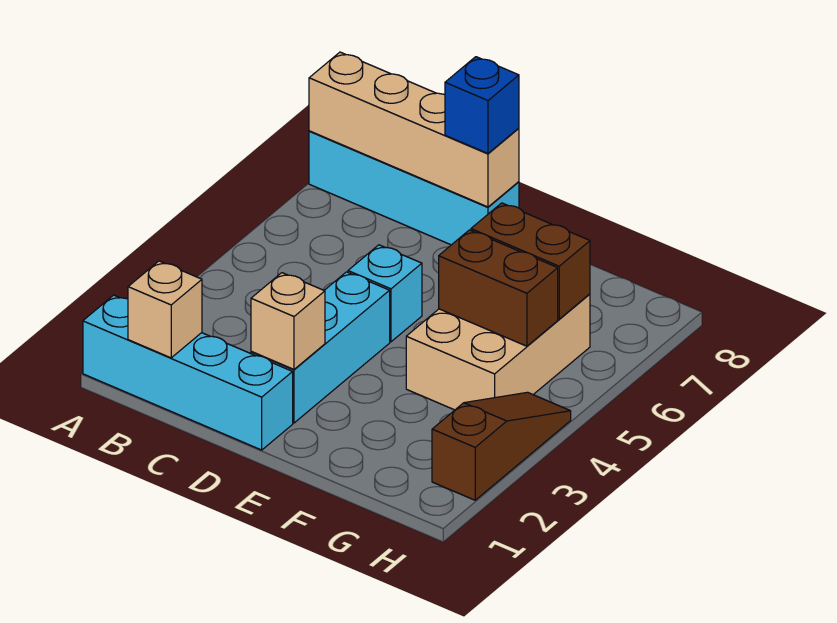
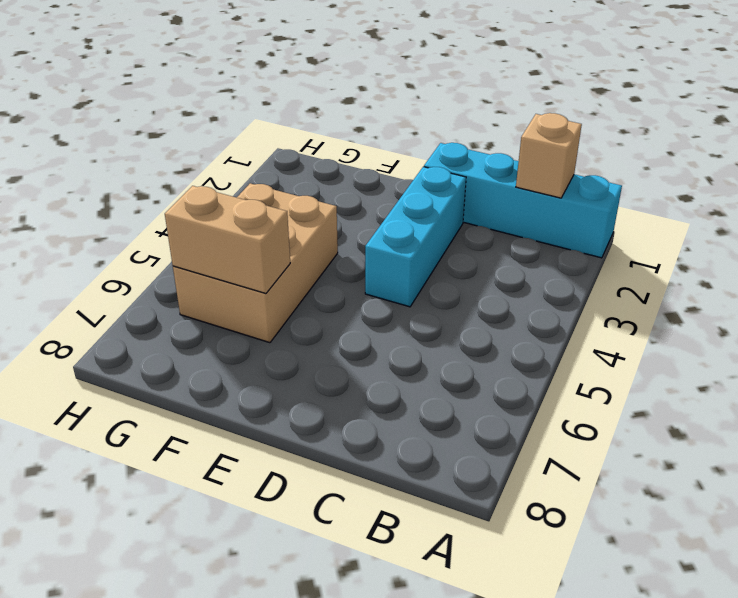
tan brick F6:G6 level 2 -> brown brick F6:G6 level 2
none -> cyan brick A8:D8 level 1
none -> cyan brick D5 level 1
none -> brown slope H2:H4 level 1 top 2

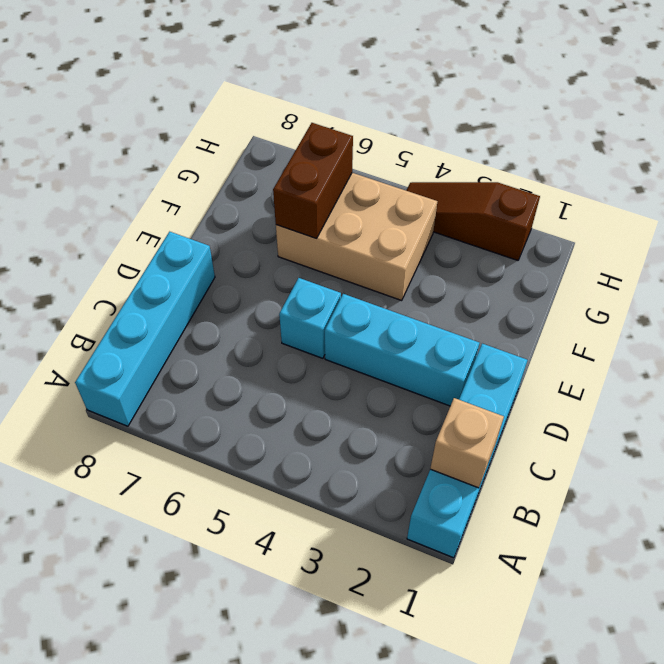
none -> tan brick A8:D8 level 2
none -> tan brick D2 level 2
none -> brown brick F5:G5 level 2

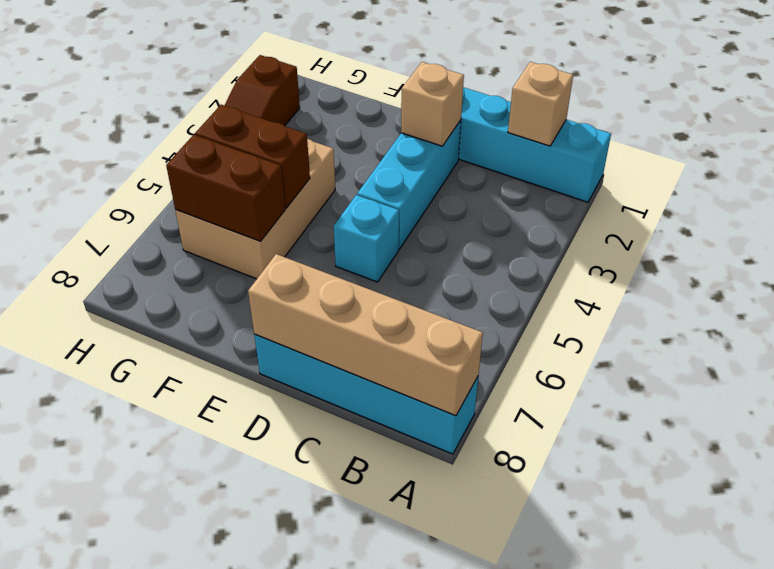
none -> blue brick D8 level 3

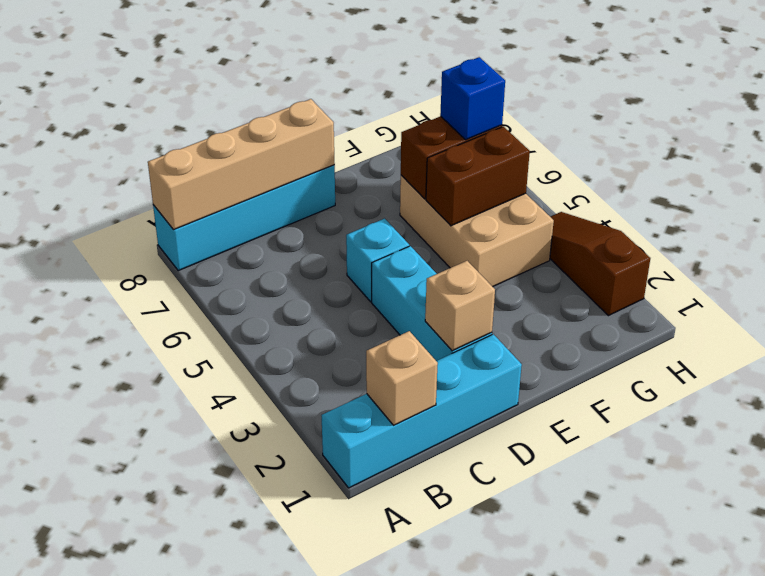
blue brick G6 level 3 -> blue brick D8 level 3

